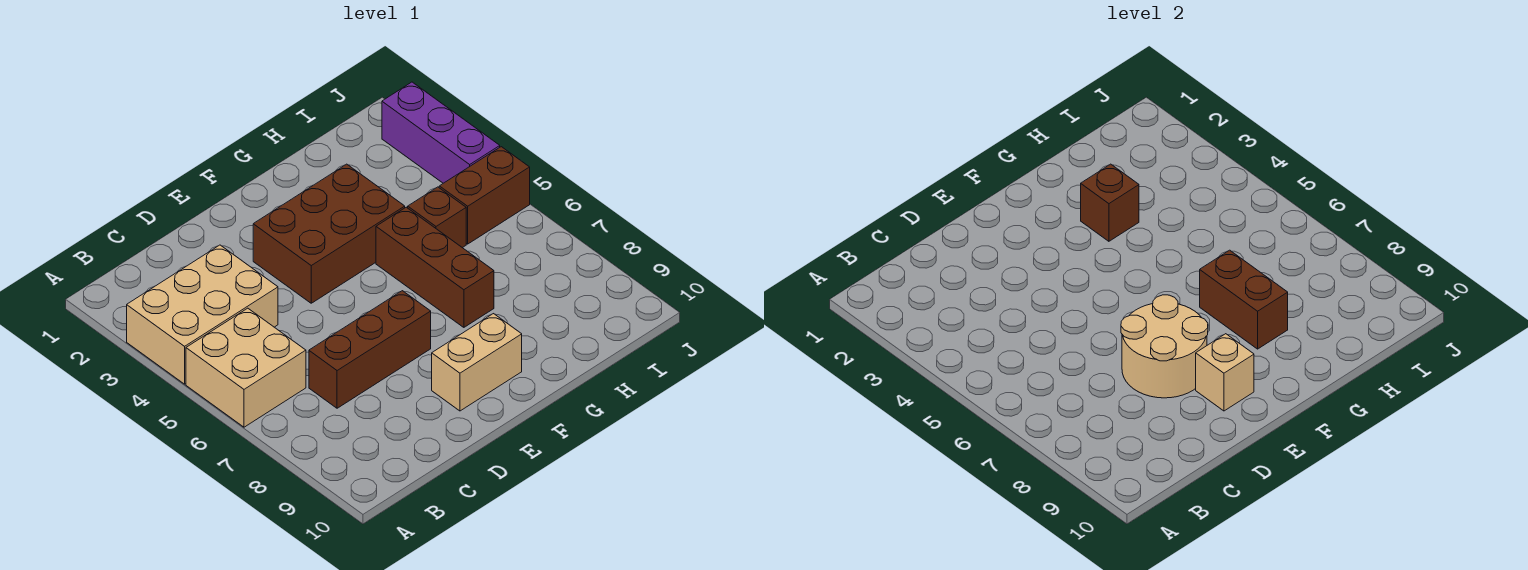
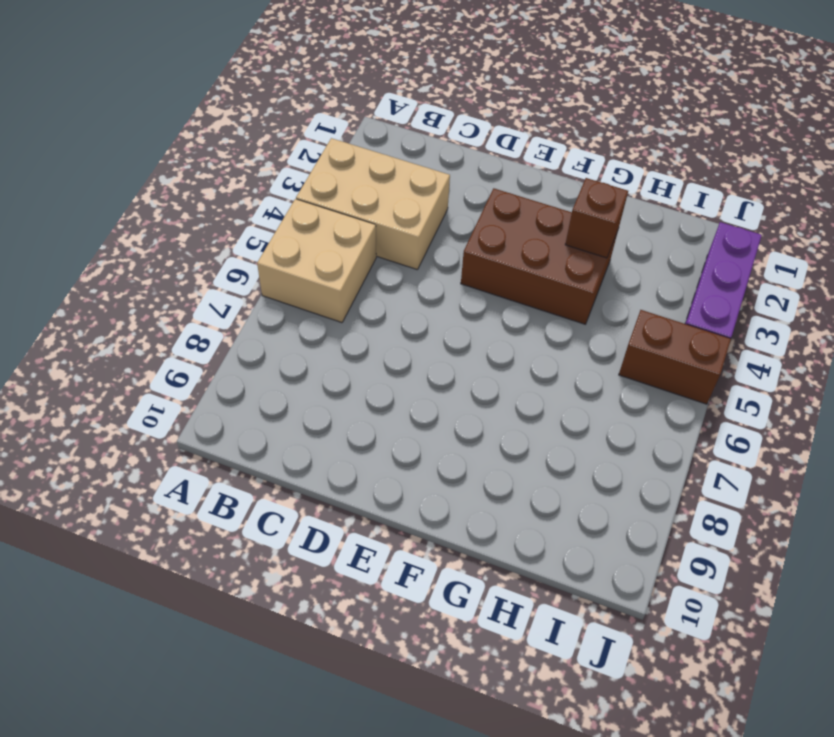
none -> brown brick C7:E7 level 1
none -> tan brick E9:F9 level 1
none -> brown brick G5:G7 level 1

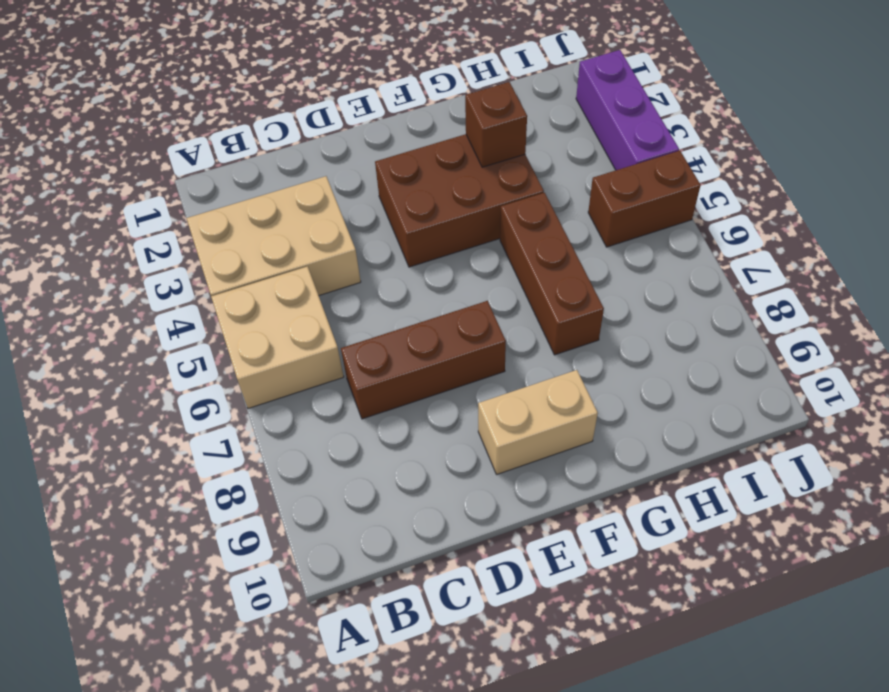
none -> brown brick H5 level 1
none -> tan round brick D7:E8 level 2
none -> tan brick E9 level 2

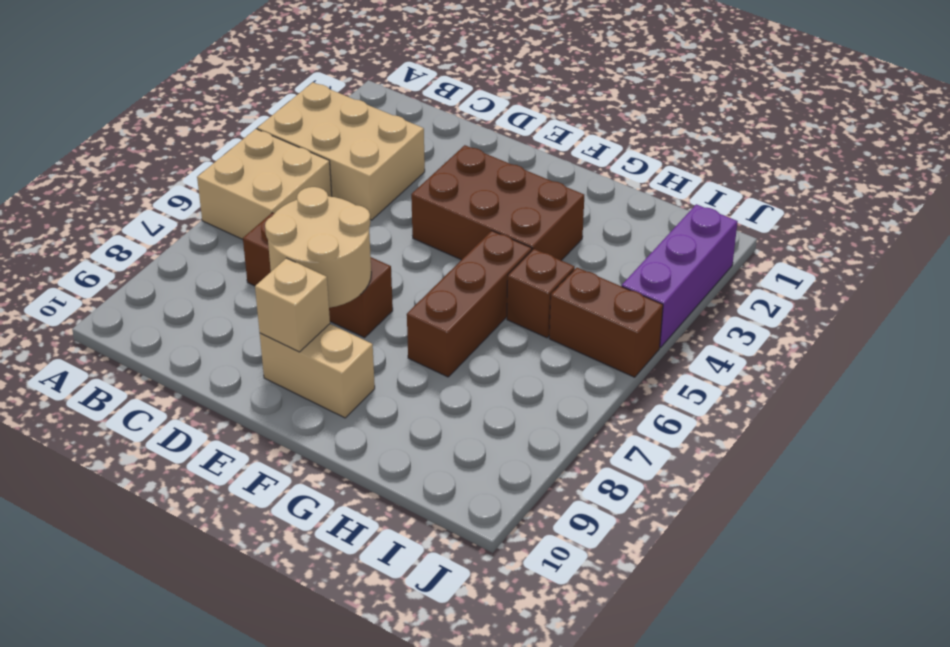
none -> brown brick G3 level 2
none -> brown brick G7:G8 level 2

